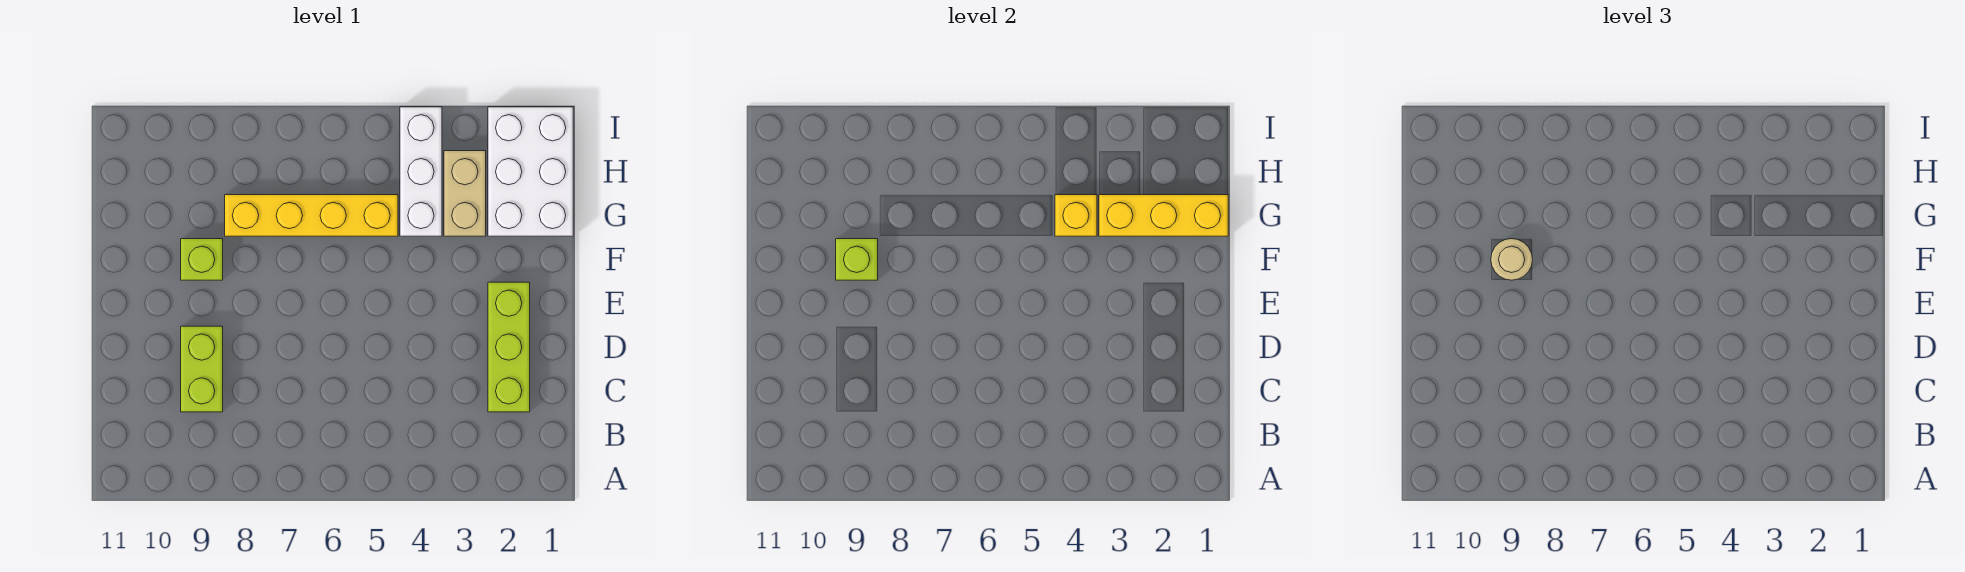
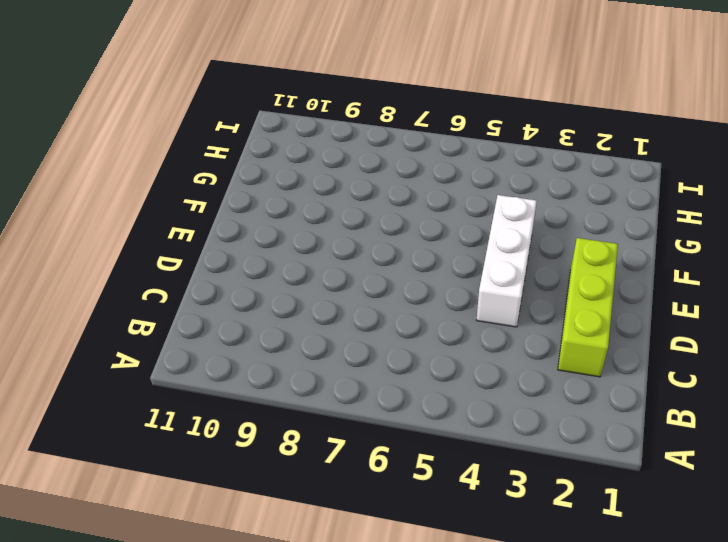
white brick D4:F4 level 1 -> white brick G4:I4 level 1
none -> lime brick C9:D9 level 1
none -> lime brick F9 level 1

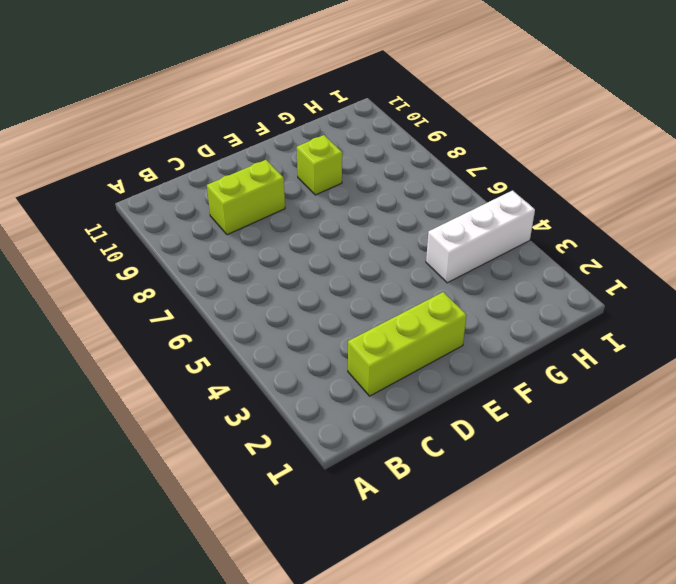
none -> white brick G1:I2 level 1
none -> tan brick G3:H3 level 1

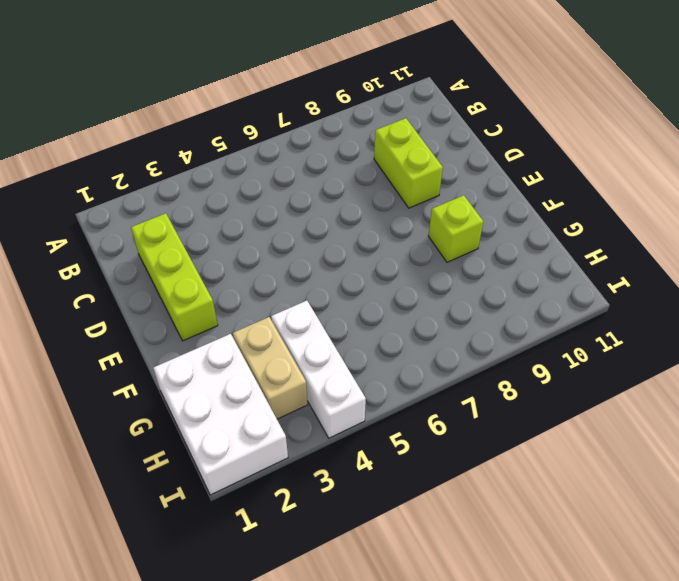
none -> yellow brick G5:G8 level 1
none -> lime brick F9 level 2

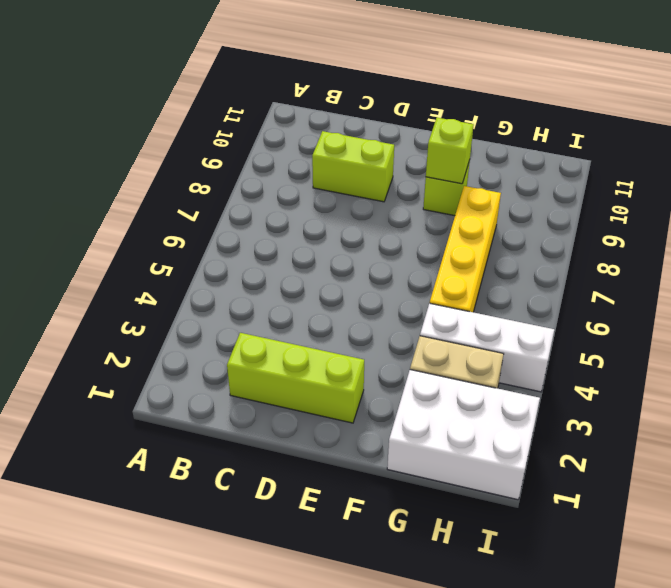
none -> yellow brick G1:G3 level 2
none -> yellow brick G4 level 2

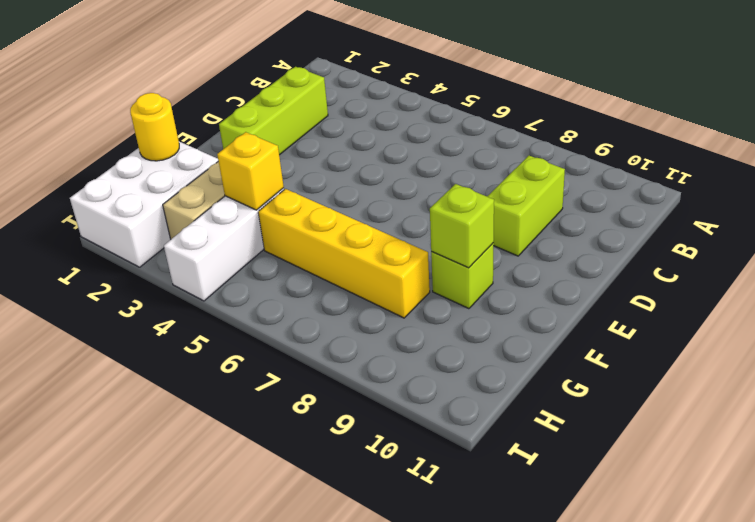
yellow round brick G1 level 2 -> yellow brick G1:G3 level 2
none -> tan round brick F9 level 3

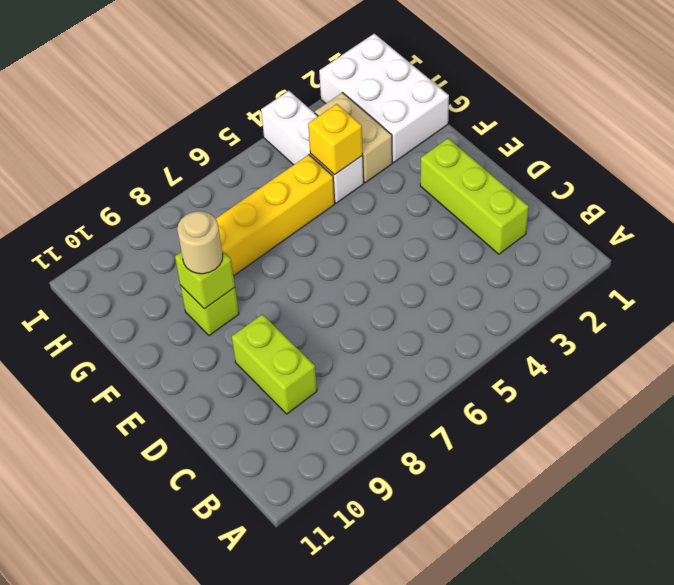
none -> yellow brick G1:G3 level 2

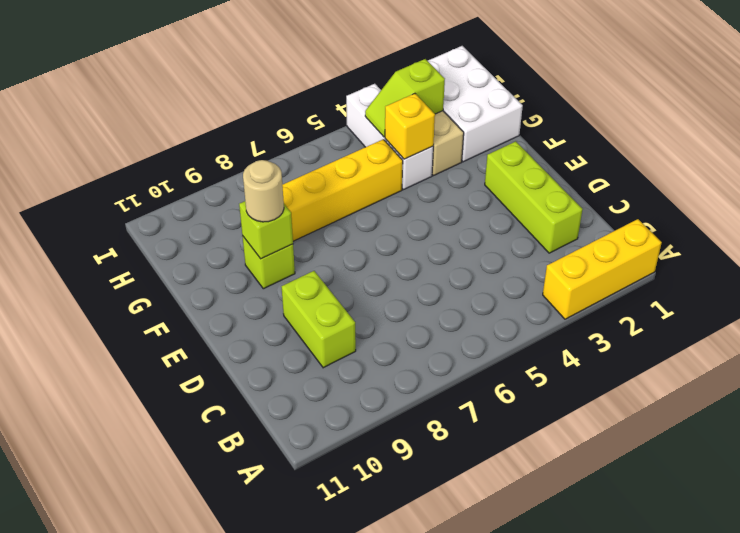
yellow brick A1:A3 level 1 -> yellow brick G1:G3 level 2
lime slope H3:H4 level 2 top 3 -> none

